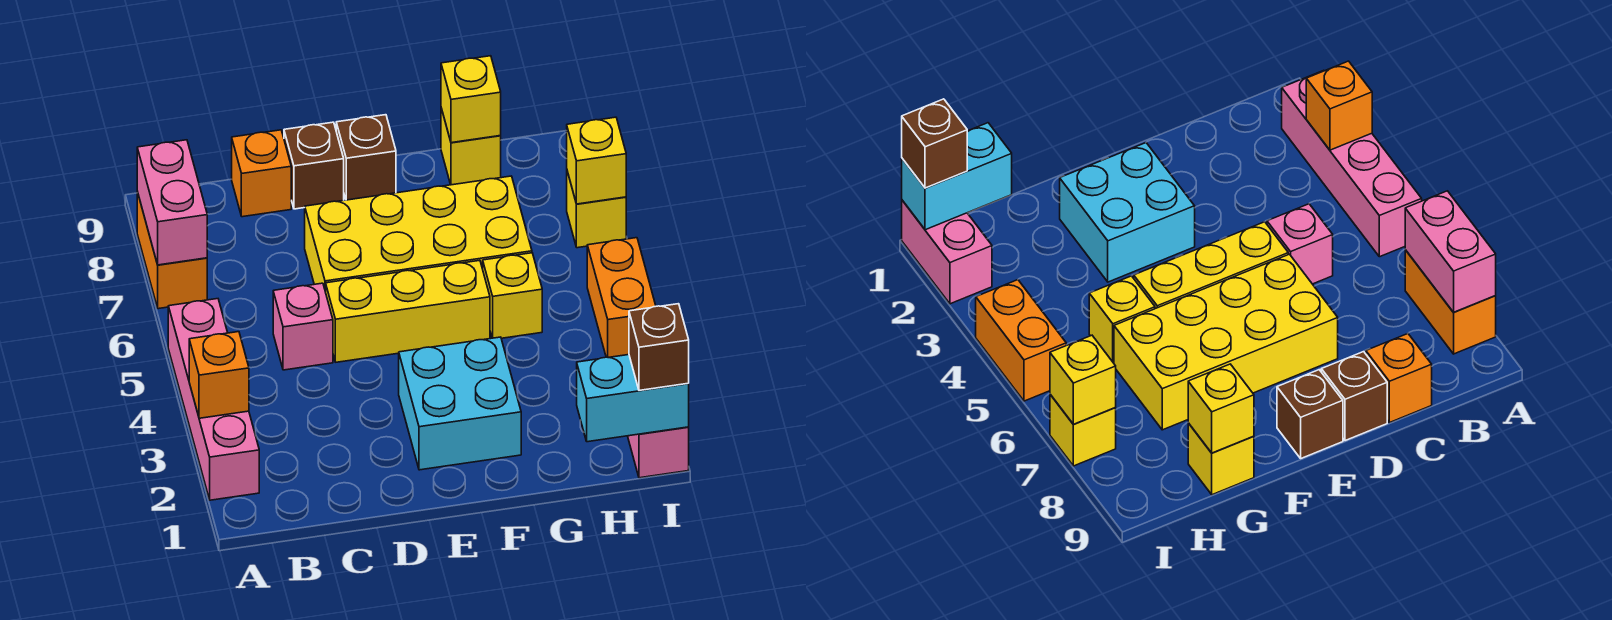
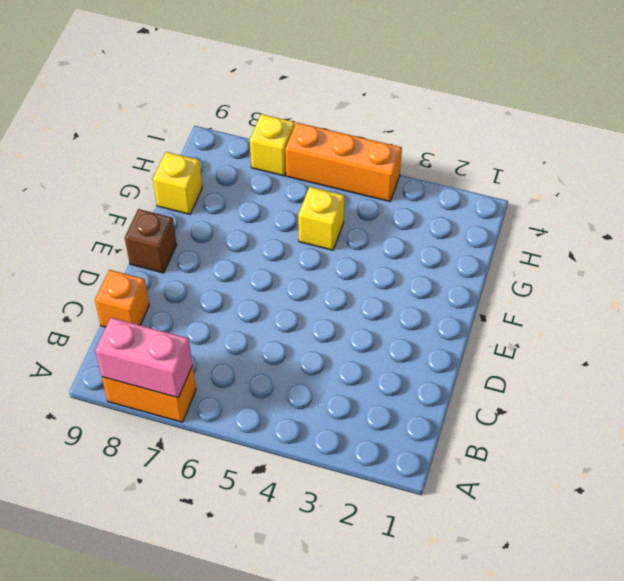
orange brick I4:I6 level 1 -> orange brick I4:I5 level 1
none -> pink brick A2:A5 level 1
none -> pink brick C5 level 1
none -> yellow brick D5:F5 level 1

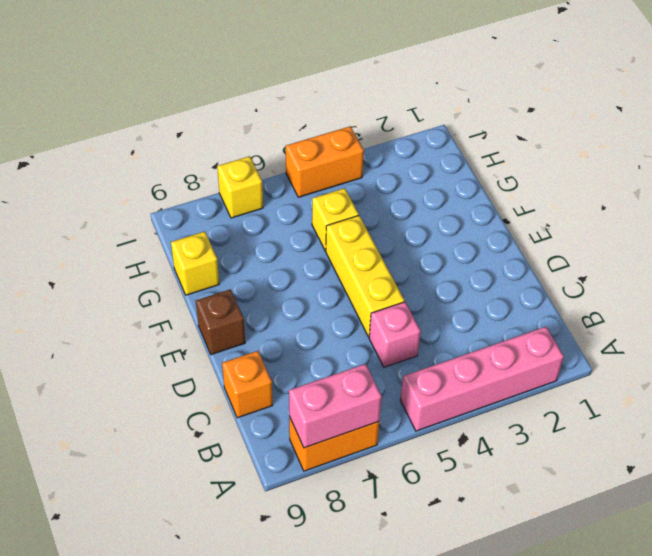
none -> yellow brick D6:G7 level 1
none -> brown brick D9 level 1
none -> cyan brick E2:F3 level 1

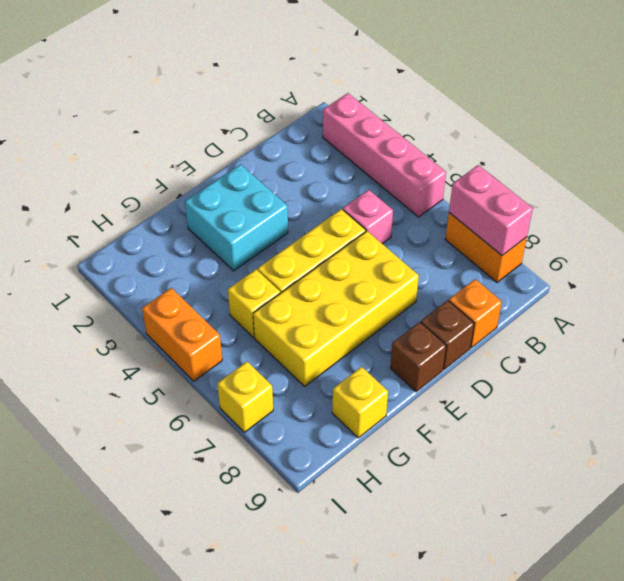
none -> pink brick I1:I2 level 1
none -> orange brick A3 level 2
none -> yellow brick G9 level 2

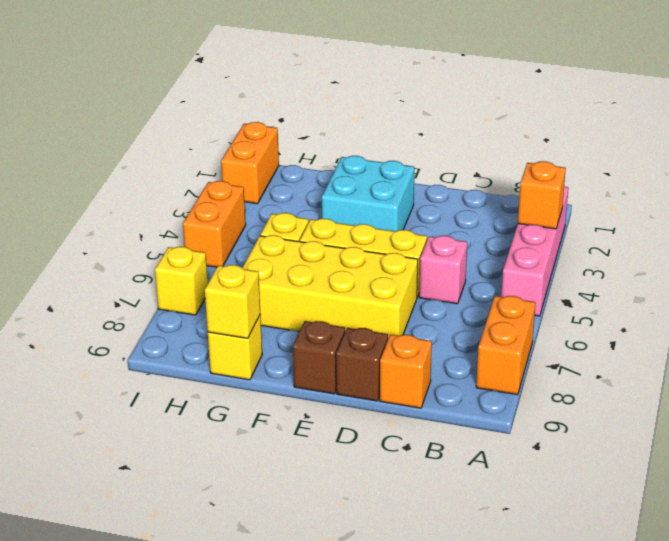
orange brick I1:I2 level 1 -> pink brick I1:I2 level 1
none -> pink brick A7:A8 level 2
none -> cyan brick H1:I1 level 2
none -> yellow brick I7 level 2

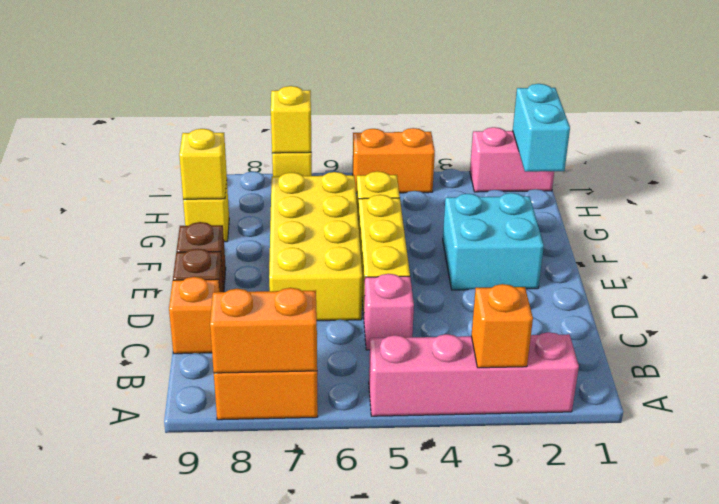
orange brick A7:A8 level 2 -> pink brick A7:A8 level 2
none -> brown brick I1 level 3

